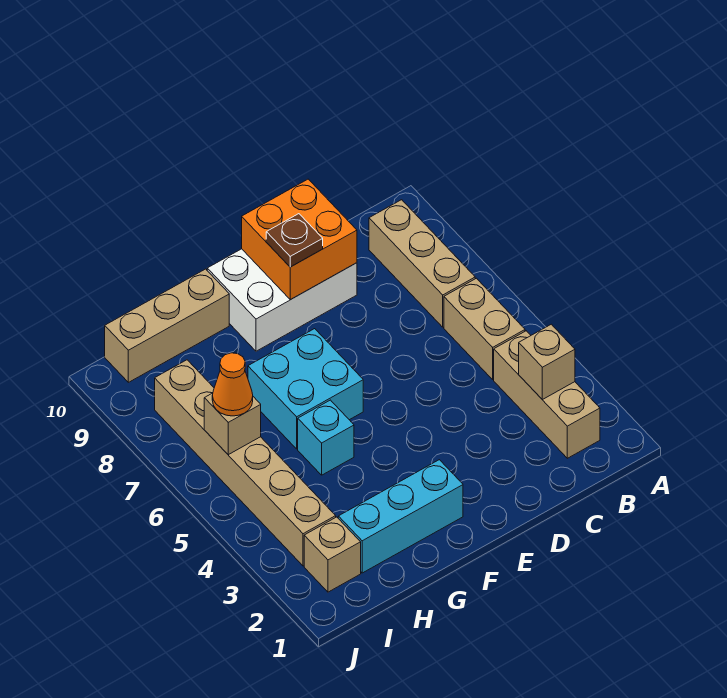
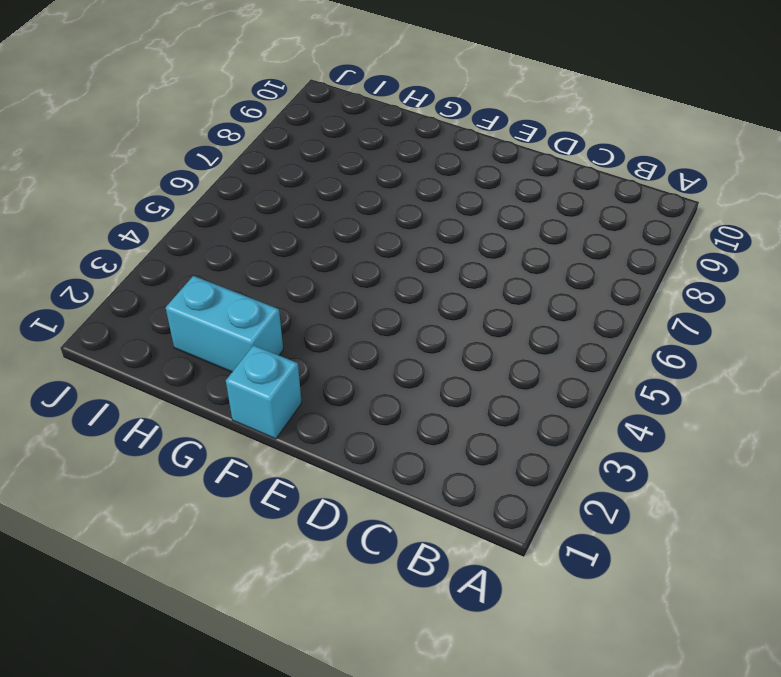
cyan brick F1 level 1 -> cyan brick G5 level 1
cyan brick G2:H2 level 1 -> cyan brick F2:H2 level 1
none -> tan brick B2:B4 level 1
none -> tan brick B5:B6 level 1
none -> tan brick B7:B9 level 1

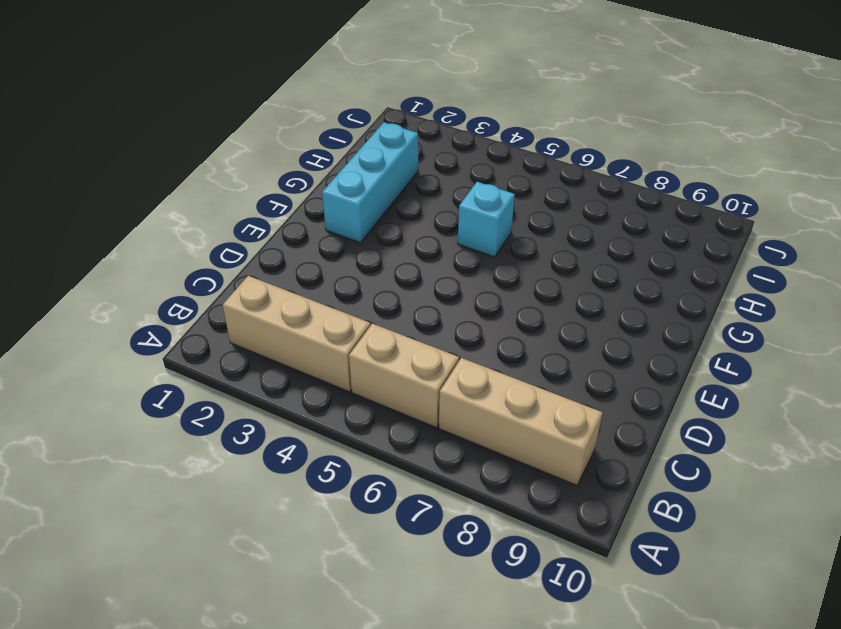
none -> white brick D9:F10 level 1
none -> cyan brick F6:G7 level 1
none -> tan brick G10:I10 level 1

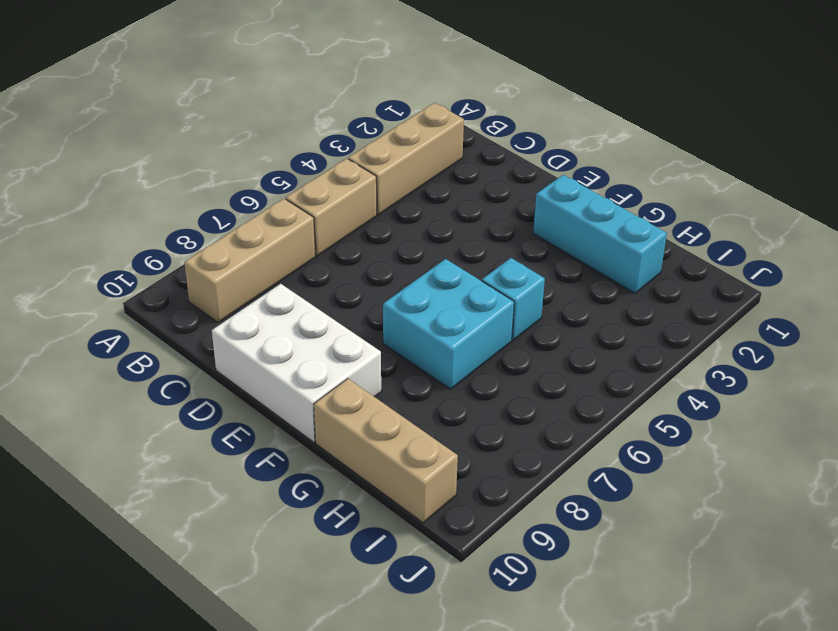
none -> tan brick I2 level 1
none -> tan brick I3:I8 level 1
none -> tan brick B3 level 2

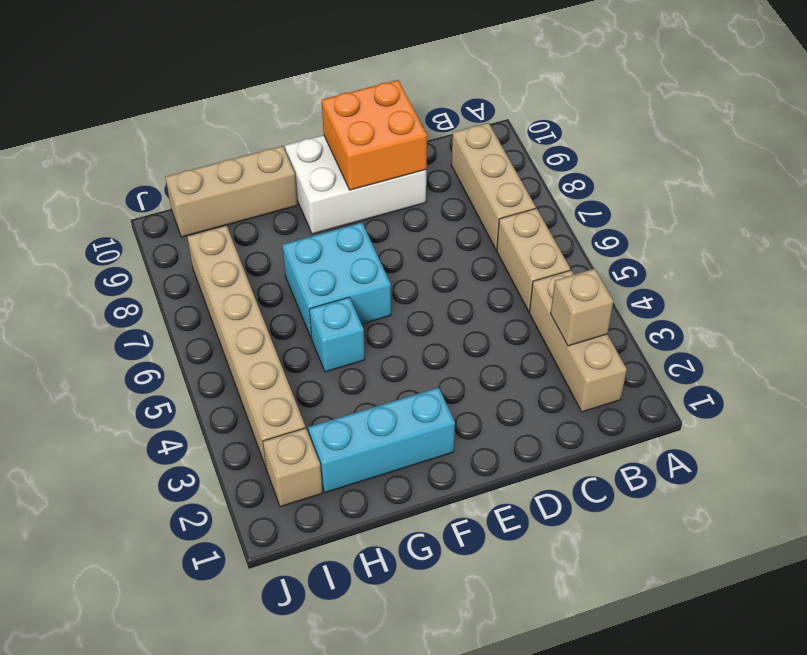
none -> tan brick I6 level 2
none -> brown plate E9 level 3
none -> orange cone I6 level 3

